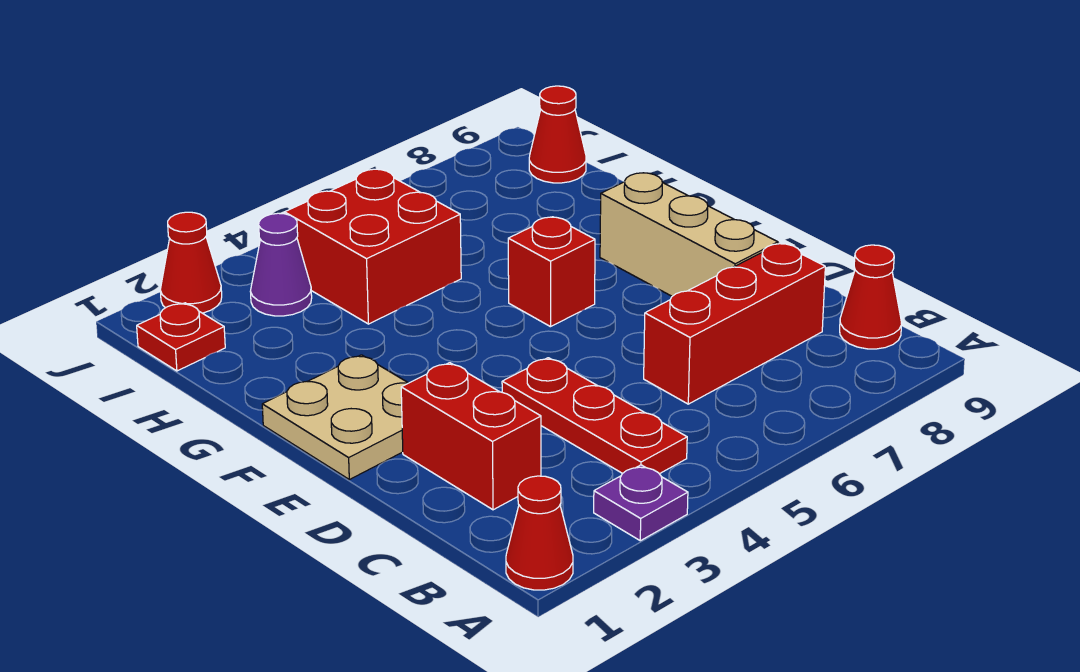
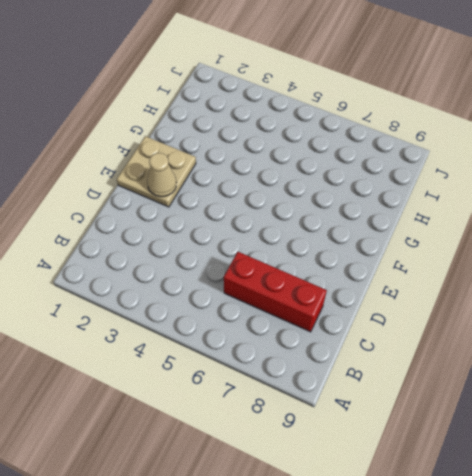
tan cone E2 level 2 -> none
none -> red cone A1 level 1
none -> purple plate A3 level 1
none -> red plate B4:D4 level 1

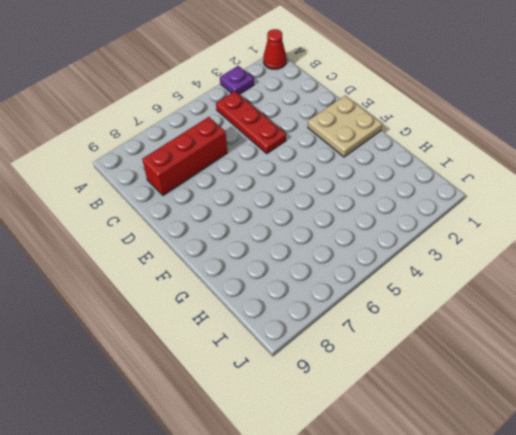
none -> red cone B9 level 1
none -> red brick C2:D2 level 1
none -> tan brick D8:F8 level 1

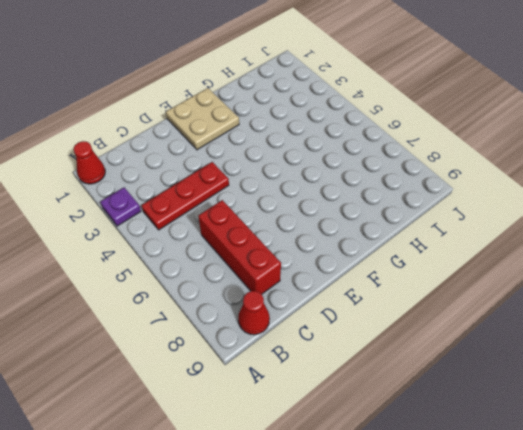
none -> red brick C2:D2 level 1
none -> tan brick D8:F8 level 1
none -> red brick F6 level 1

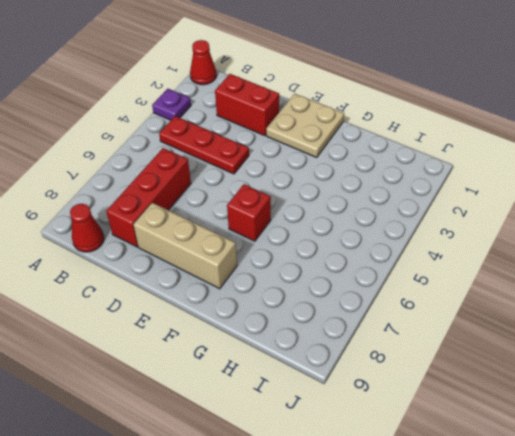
none -> red brick H4:I5 level 1
none -> red plate I1 level 1
none -> purple cone I3 level 1

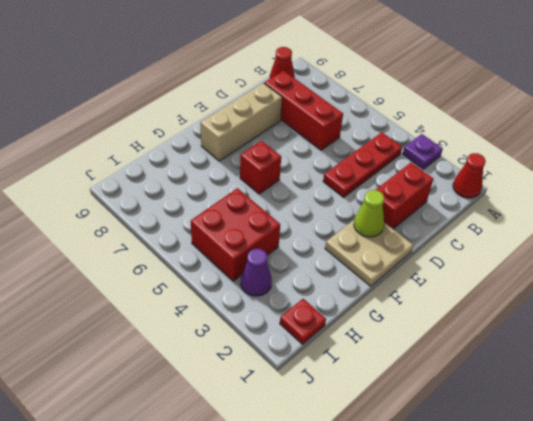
lime cone E2 level 2 -> none
none -> red cone I9 level 1
none -> red cone J2 level 1

